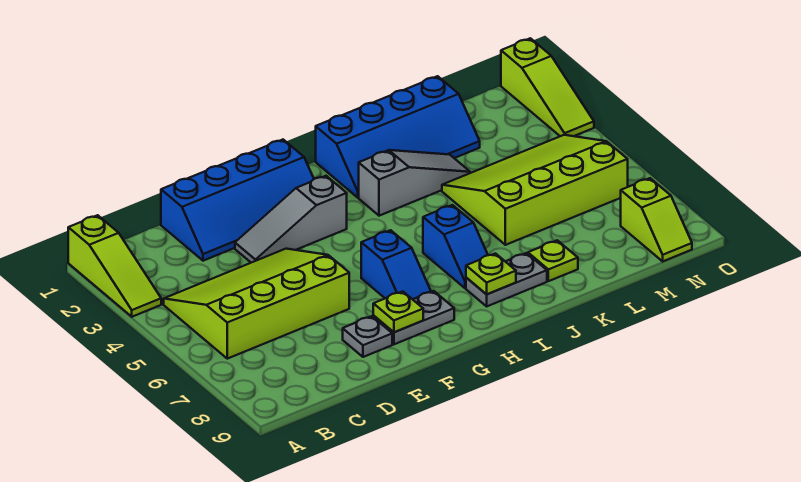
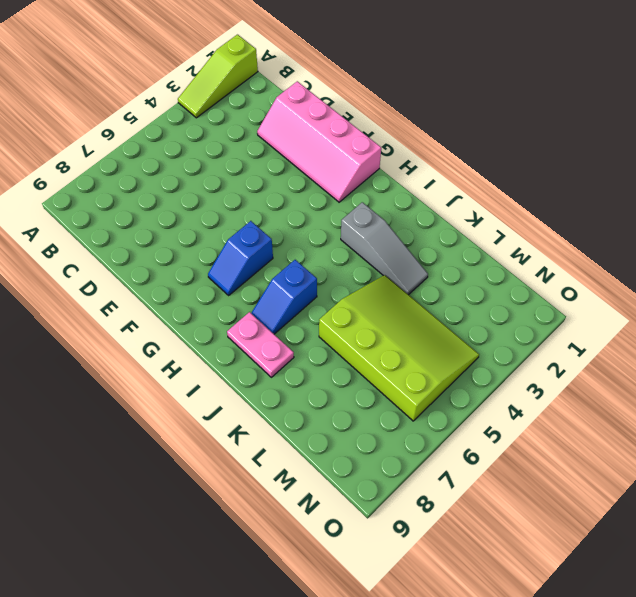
pink slope D1:G2 level 1 top 1 -> blue slope D1:G2 level 1 top 1
pink plate I8:J8 level 1 -> grey plate I8:J8 level 1
none -> lime slope B4:E6 level 1 top 6
none -> grey slope E3:G3 level 1 top G
none -> grey plate E8 level 1

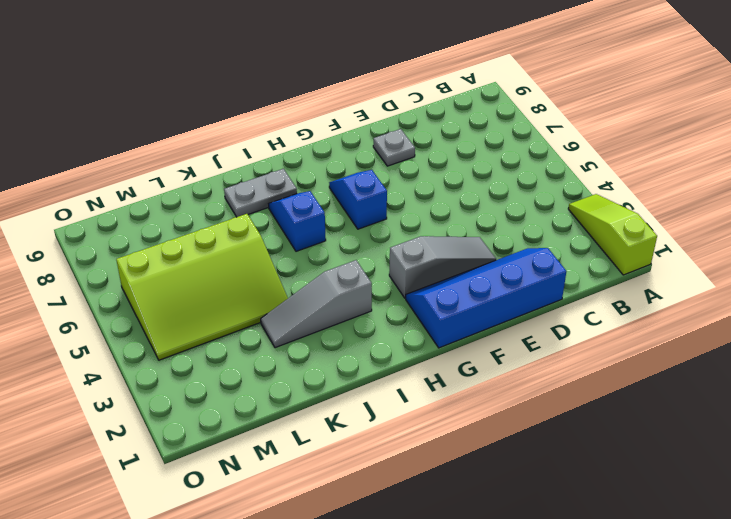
none -> lime slope B4:E6 level 1 top 6
none -> grey plate F8:G8 level 1
none -> blue slope I1:L2 level 1 top 1

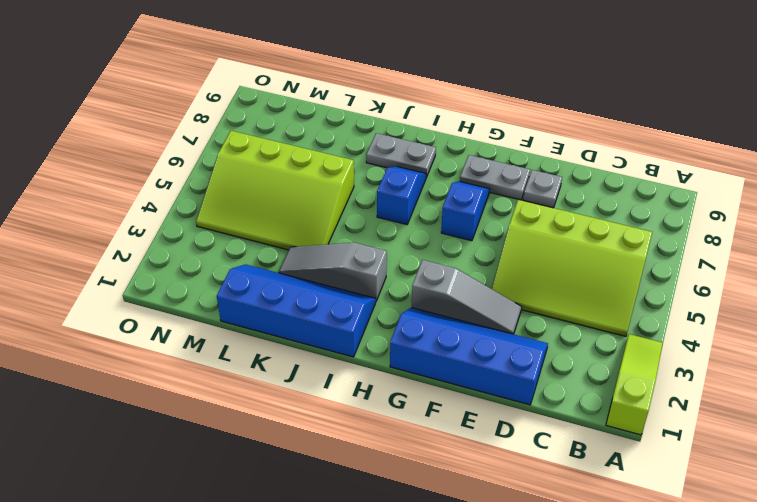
none -> lime plate K8 level 1
none -> lime slope N8:N9 level 1 top 8
none -> lime slope O1:O3 level 1 top 1

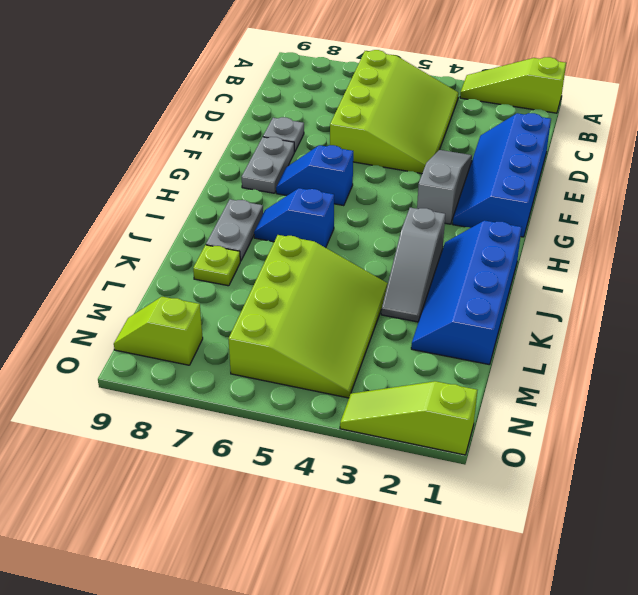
none -> lime plate F8 level 2
none -> lime plate I8 level 2

